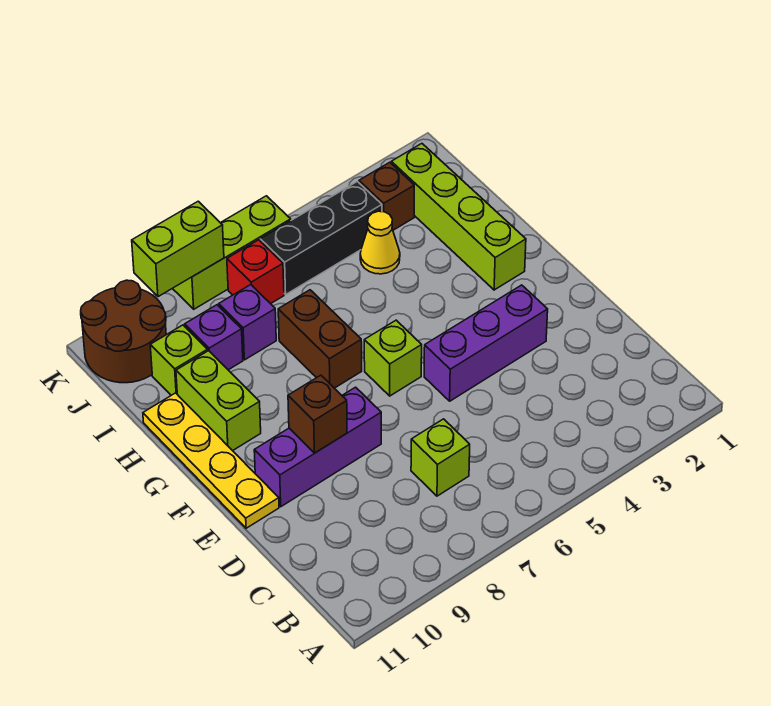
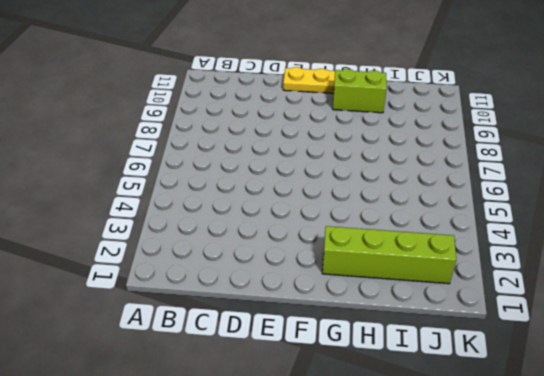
none -> lime brick C7 level 1
none -> purple brick E3:E5 level 1
none -> purple brick E8:E10 level 1

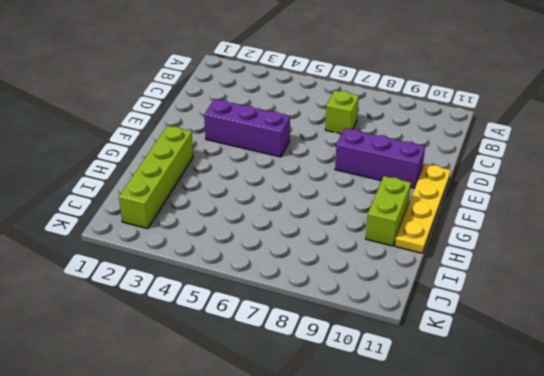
none -> lime brick F6 level 1
none -> brown brick G7:H7 level 1
none -> yellow cone I4 level 1

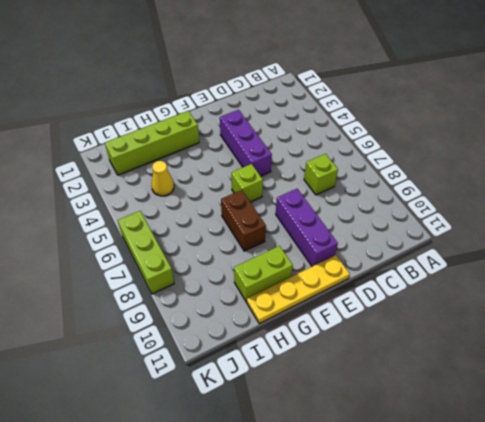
brown brick G7:G8 level 1 -> brown brick G7:H7 level 1
none -> purple brick I8 level 1
none -> purple brick I9 level 1
none -> lime brick I10 level 1

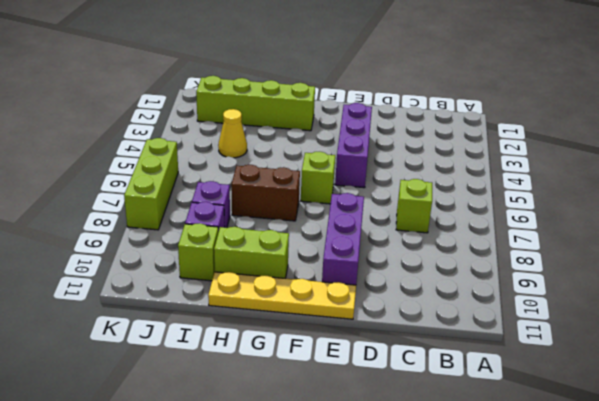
none -> brown brick J3 level 1
none -> black brick J4:J6 level 1
none -> red brick J7 level 1

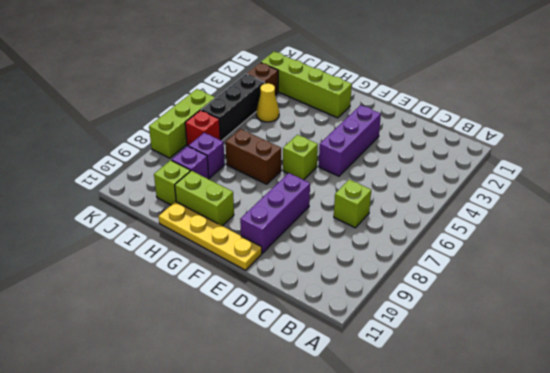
none -> brown round brick J10:K11 level 1
none -> brown brick E9 level 2
none -> lime brick K8:K9 level 2

